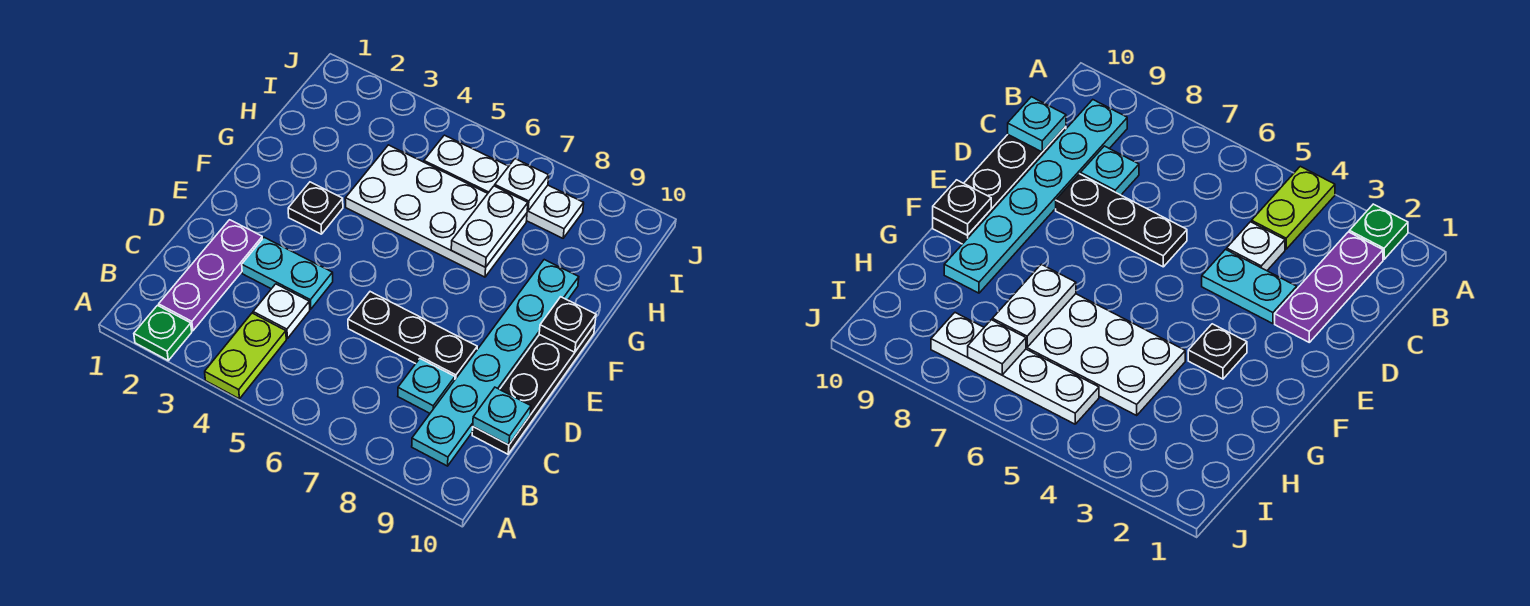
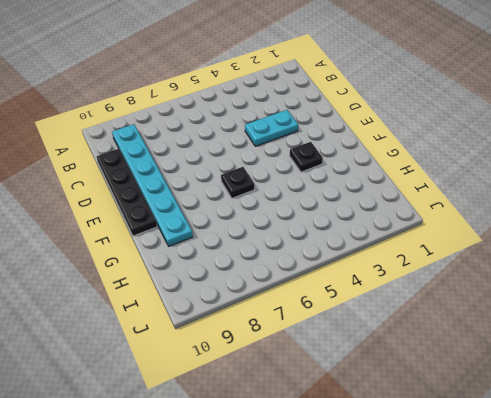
black plate F6 level 1 -> black plate F10 level 2
none -> green plate A2 level 1
none -> lime plate A4:B4 level 1
none -> purple plate B2:D2 level 1

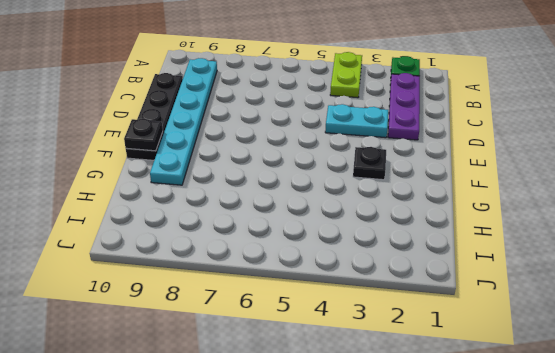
none -> white plate C4 level 1
none -> cyan plate C8 level 1
none -> black plate D6:D8 level 1

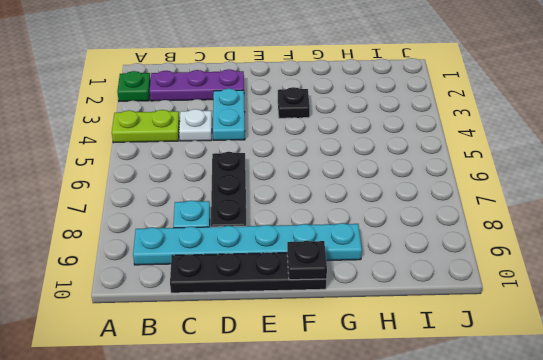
none -> white plate G4:H7 level 1
none -> white plate I5:I8 level 1
none -> cyan plate C10 level 2

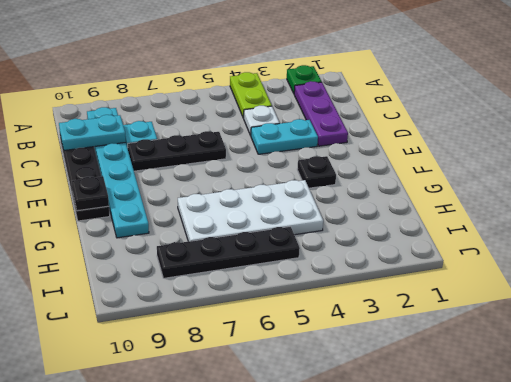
cyan plate C9:C10 level 2 -> cyan plate C10 level 2
black plate I5:I8 level 1 -> white plate I5:I8 level 1
none -> white plate G7:H7 level 2
none -> white plate I7 level 2

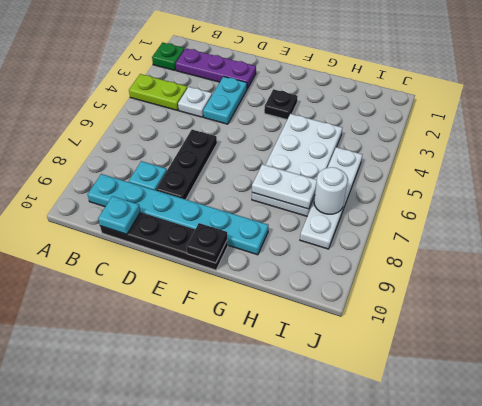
white round brick I7 level 2 -> white plate I7 level 2

